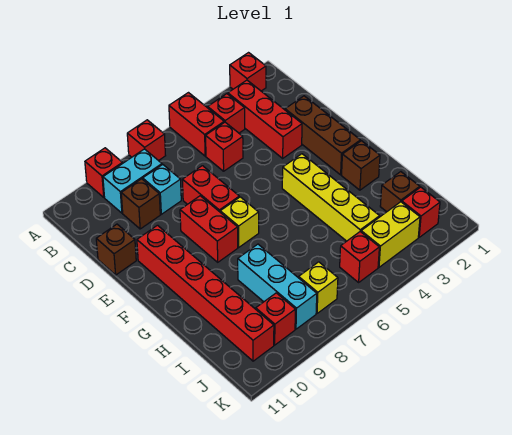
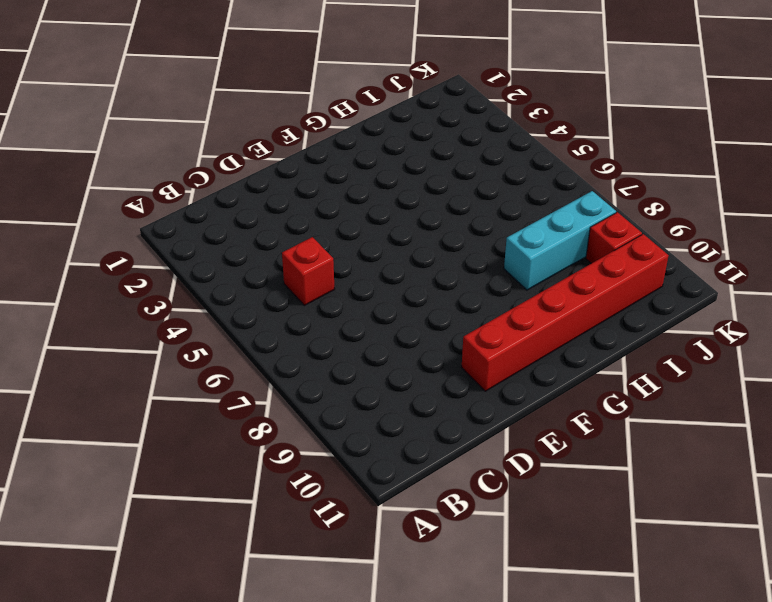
none -> red brick A2 level 1
none -> red brick A5:B5 level 1
none -> red brick A7 level 1

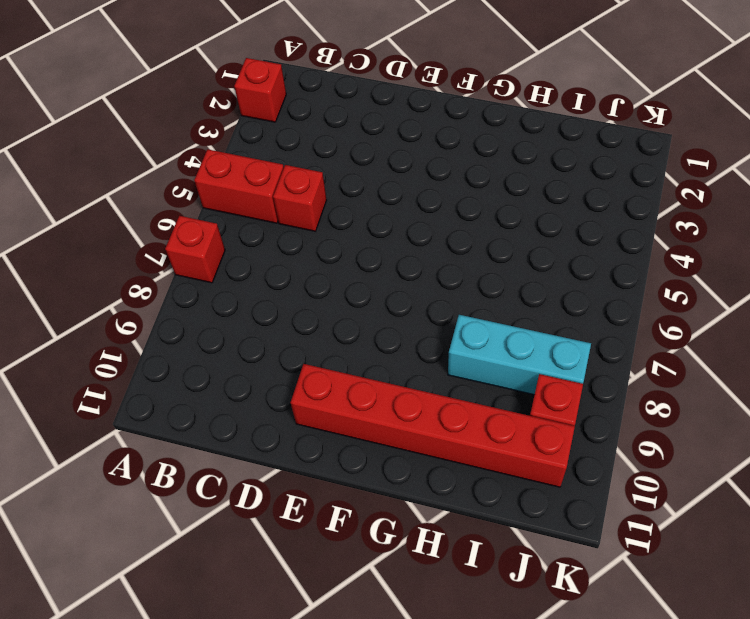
none -> red brick A9 level 1
none -> red brick B3:D3 level 1
none -> red brick B4 level 1

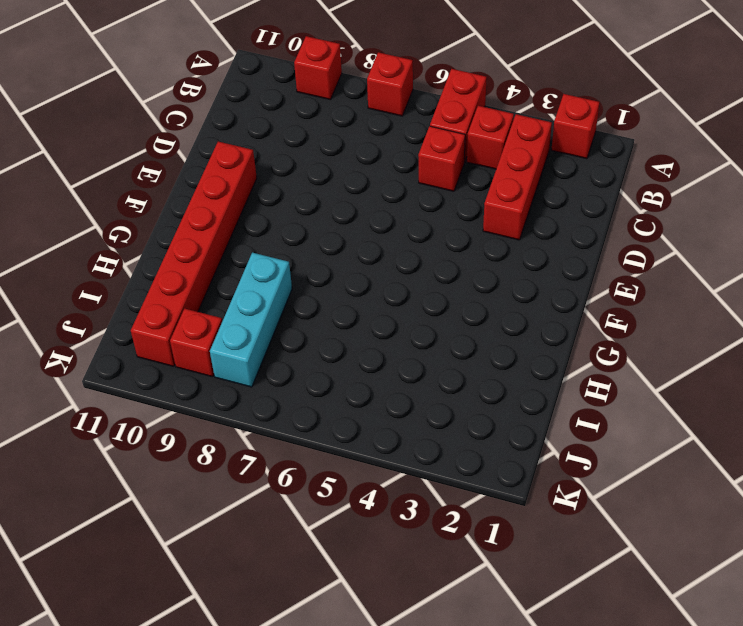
none -> cyan brick B8:B9 level 1
none -> cyan brick C8 level 1
none -> brown brick C9 level 1

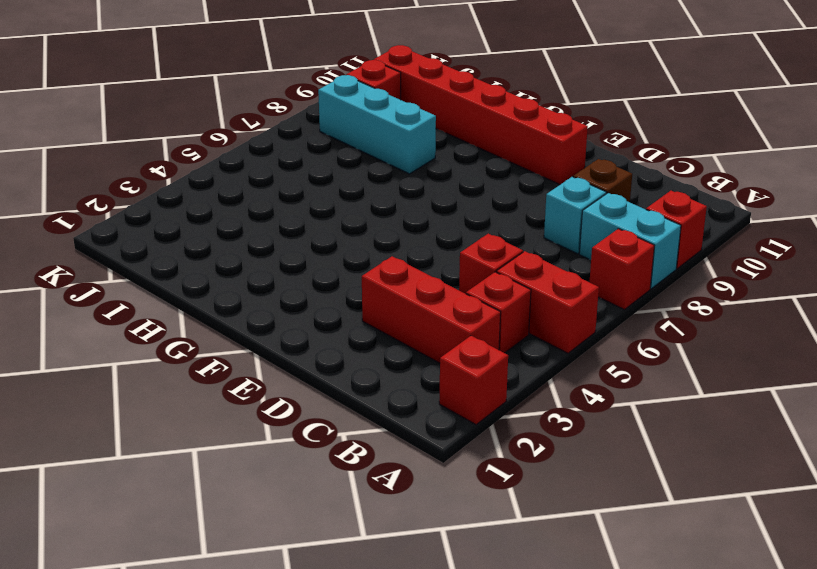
cyan brick A8:B8 level 1 -> cyan brick B8:B9 level 1
none -> brown brick D2:F2 level 1
none -> red brick D7:E7 level 1
none -> brown brick D11 level 1

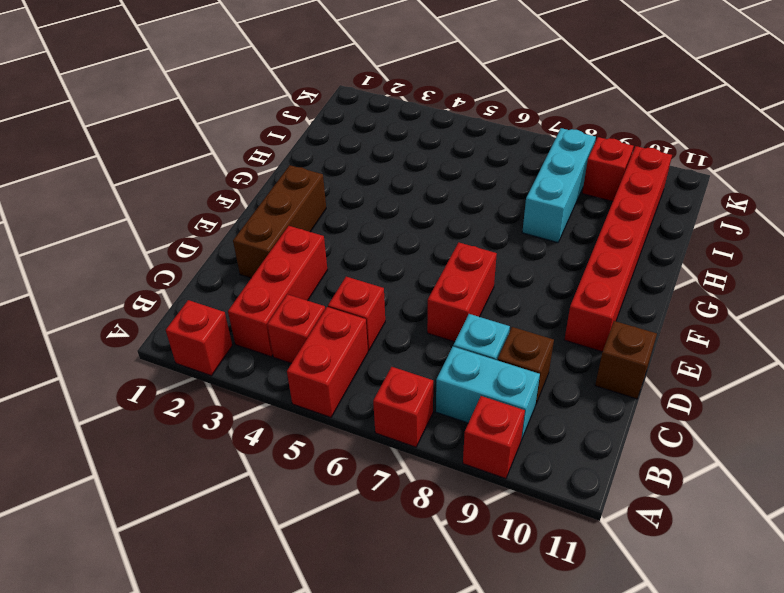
none -> red brick E8:F8 level 1
none -> yellow brick F4:I4 level 1
none -> yellow brick F7 level 1

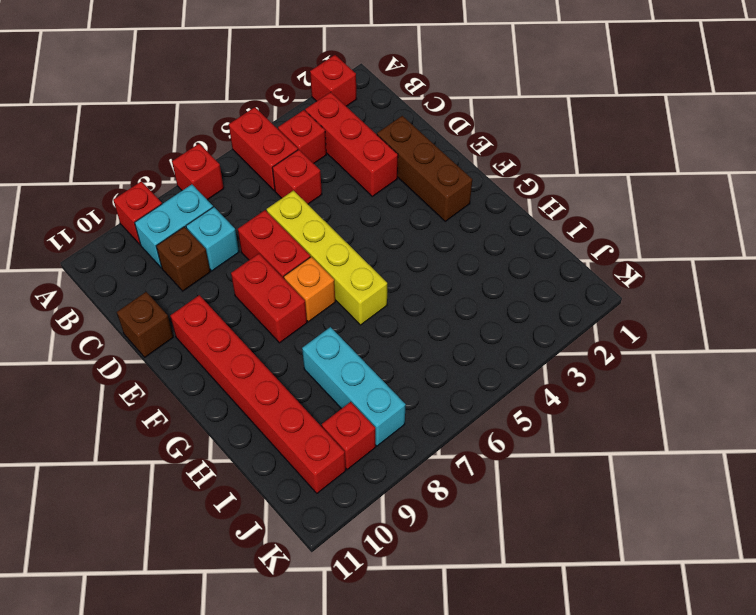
yellow brick D6:G6 level 1 -> yellow brick F4:I4 level 1
orange brick F7 level 1 -> yellow brick F7 level 1
none -> brown brick G2 level 1
none -> brown brick I2 level 1
none -> red brick J2 level 1

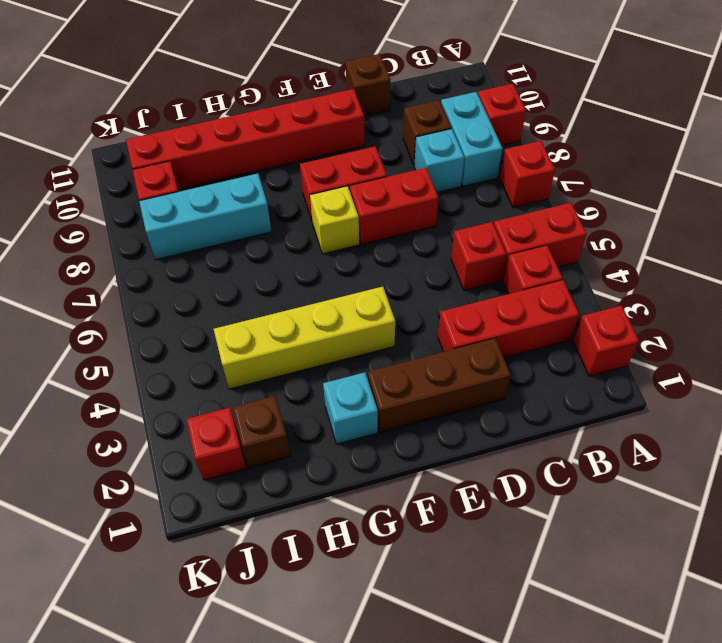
cyan brick G2 level 1 -> brown brick G2 level 1
none -> yellow brick J3:J4 level 1
none -> red brick J5 level 1
none -> yellow brick J7 level 1

